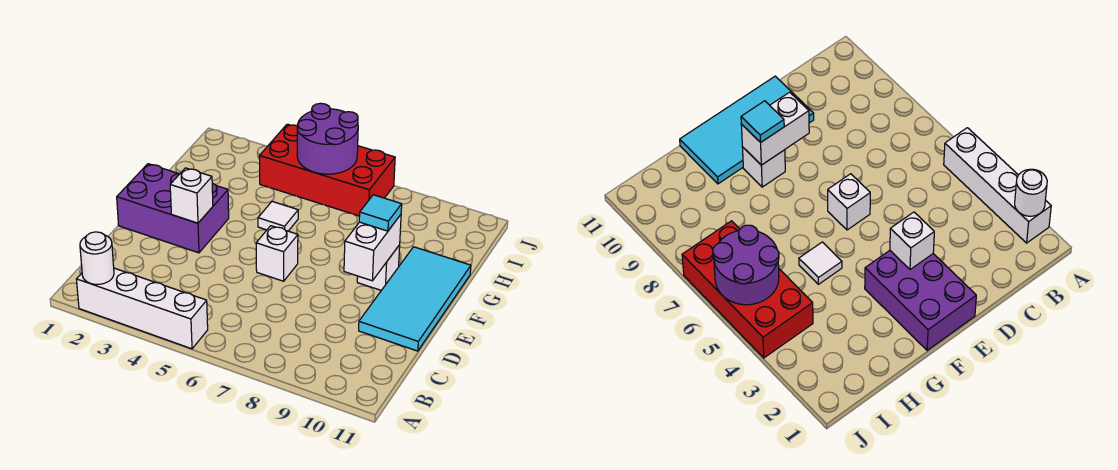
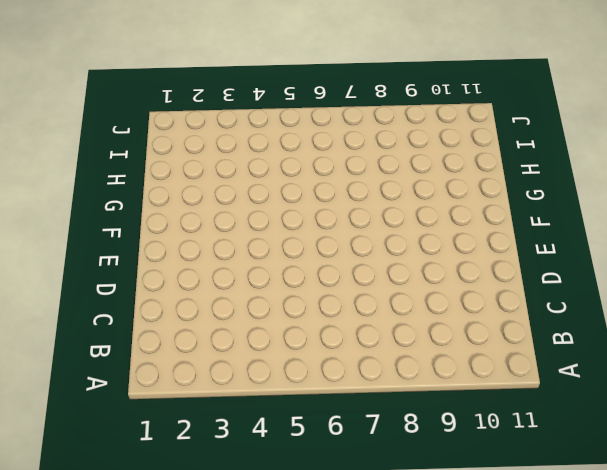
none -> white brick A2:A5 level 1
none -> cyan tile D10:G11 level 1
none -> purple brick E1:F3 level 1

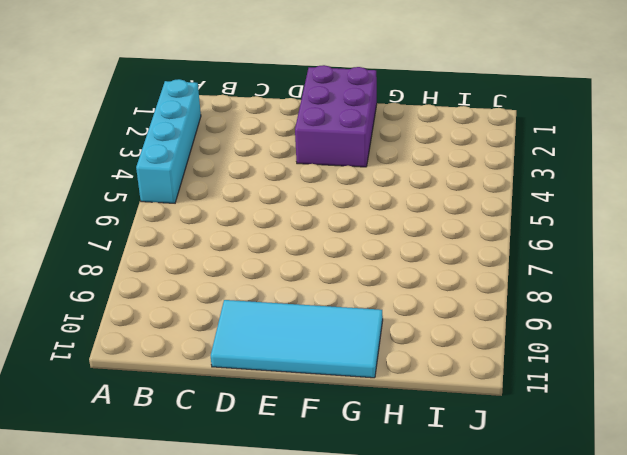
cyan brick A2:A5 level 1 -> white brick A2:A5 level 1
none -> white brick E6 level 1
none -> white brick F9 level 1
none -> white tile G5 level 1

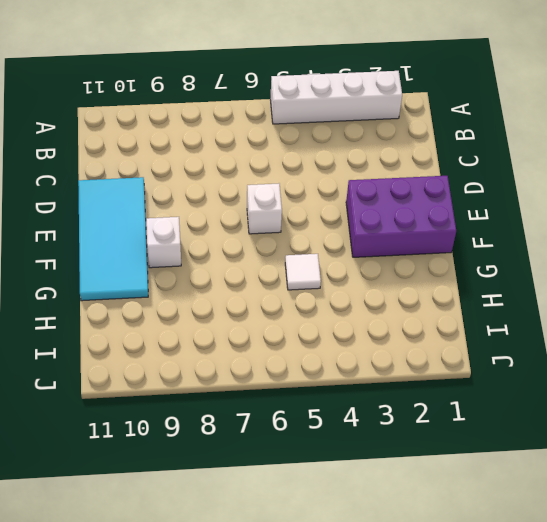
none -> red brick I4:J7 level 1
none -> white round brick A2 level 2
none -> white brick E3 level 2

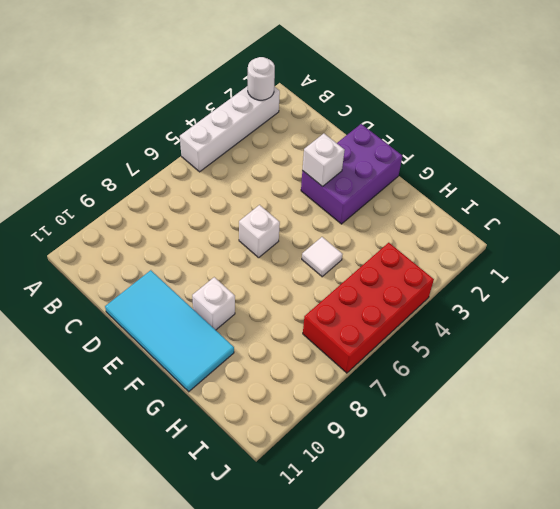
none -> white brick E9:F9 level 2
none -> purple round brick I5:J6 level 2
none -> cyan tile F9 level 3

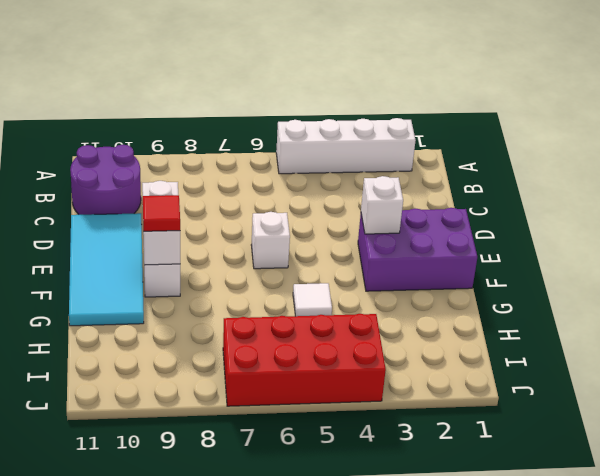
purple round brick B10:C11 level 1 -> purple round brick I5:J6 level 2
red tile F9 level 3 -> cyan tile F9 level 3
none -> white round brick A2 level 2

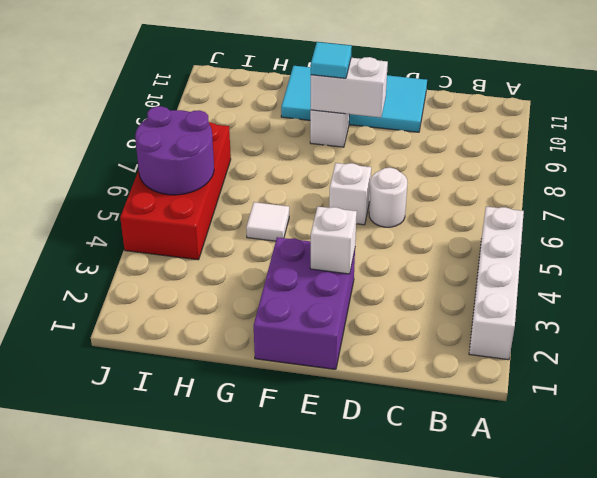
white round brick D6 level 1 -> white round brick A2 level 2

